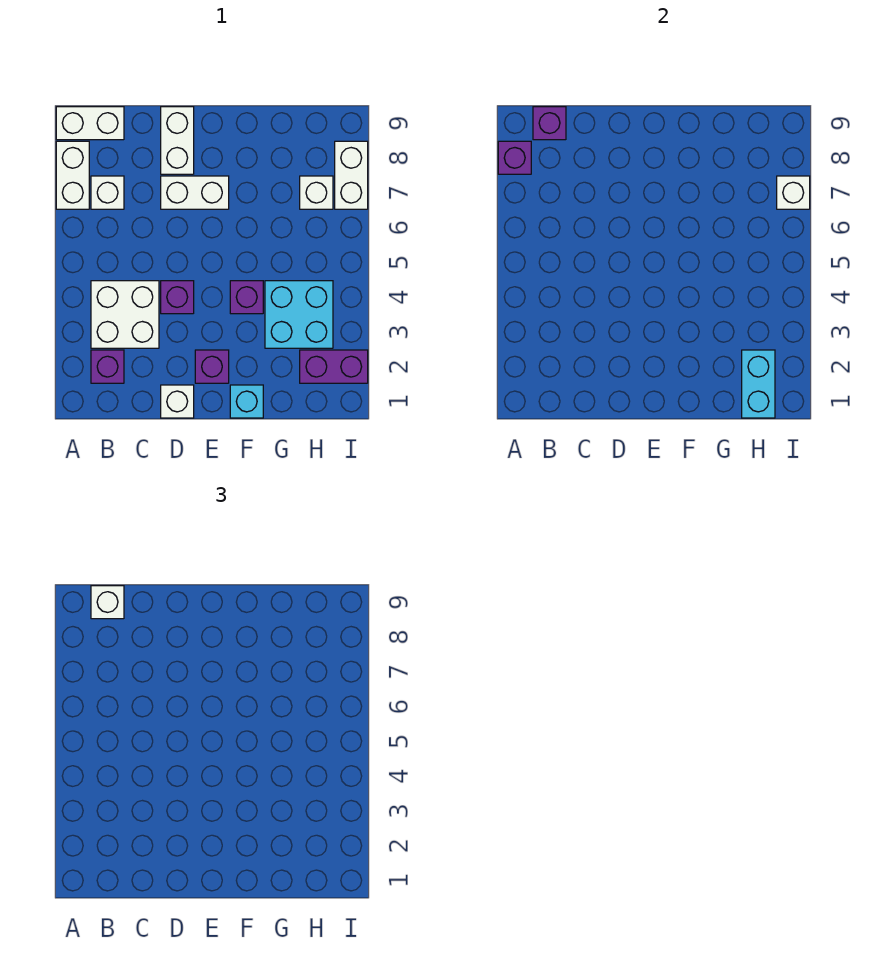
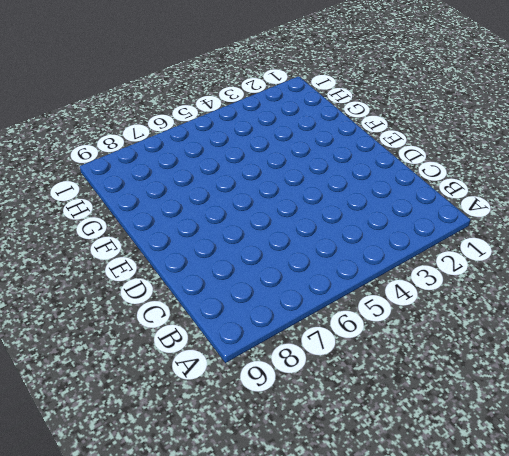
none -> white brick A7:A8 level 1
none -> white brick A9:B9 level 1
none -> purple brick B2 level 1

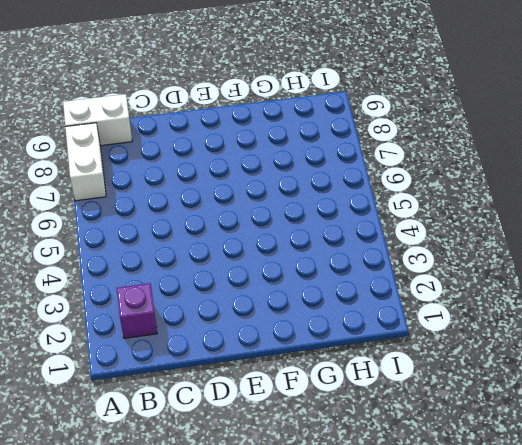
none -> white brick B3:C4 level 1
none -> white brick B7 level 1
none -> white brick D1 level 1

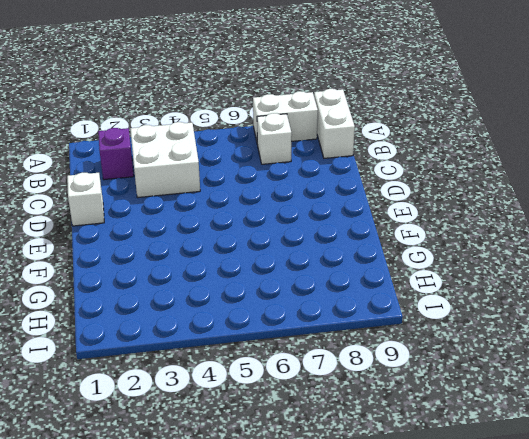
none -> purple brick D4 level 1
none -> white brick D7:E7 level 1
none -> white brick D8:D9 level 1

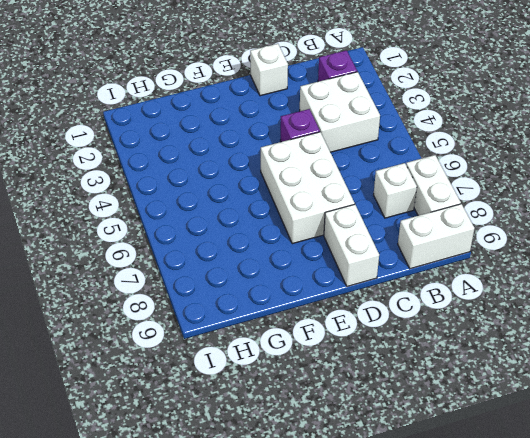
white brick D5:E7 level 1 -> white brick D7:E7 level 1
none -> purple brick E2 level 1
none -> cyan brick F1 level 1
none -> purple brick F4 level 1

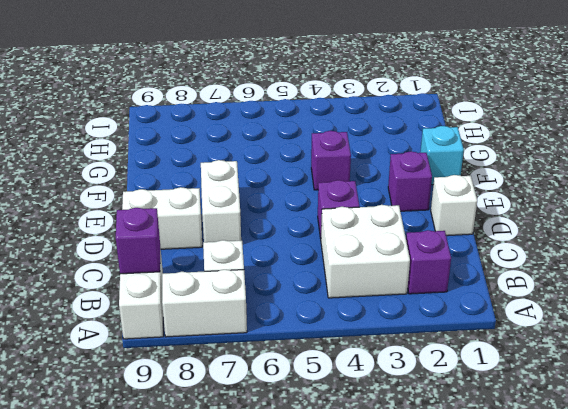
none -> cyan brick G3:H4 level 1
none -> purple brick H2:I2 level 1
none -> white brick H7 level 1

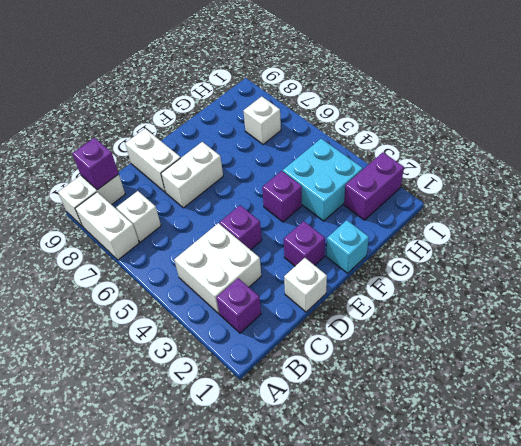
none -> white brick I7:I8 level 1
none -> purple brick A8 level 2
none -> cyan brick H1:H2 level 2

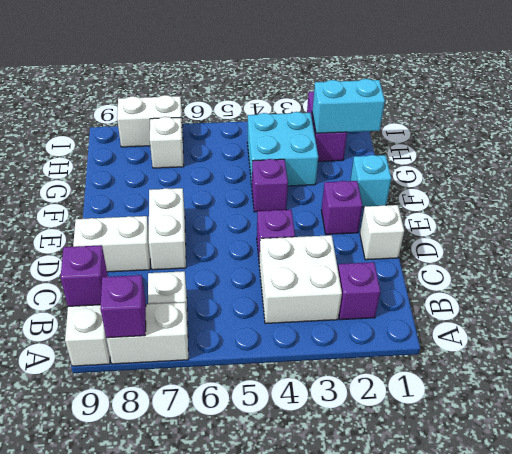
none -> white brick I7 level 2
none -> white brick B9 level 3

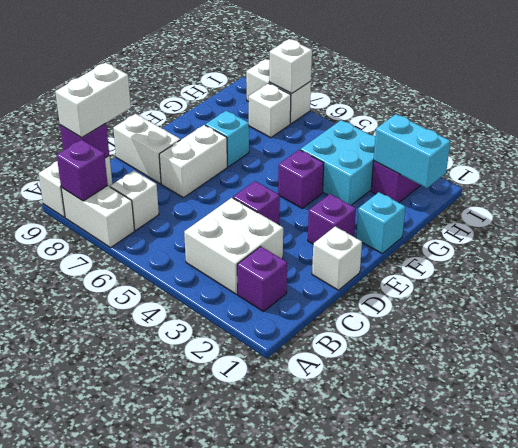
white brick B9:C9 level 3 -> white brick B9 level 3
cyan brick F7 level 1 -> none

